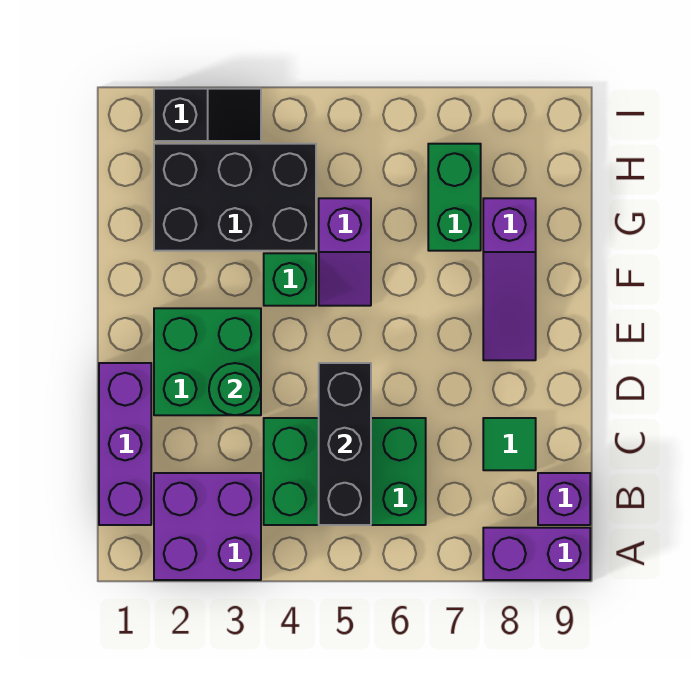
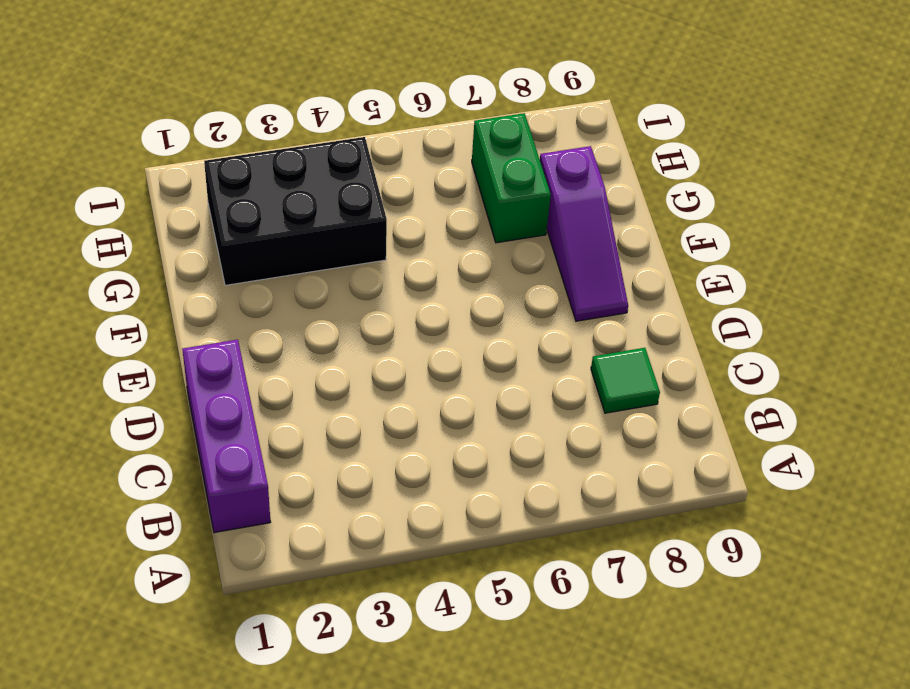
none -> purple brick A2:B3 level 1
none -> purple brick A8:A9 level 1
none -> green brick B4:C6 level 1

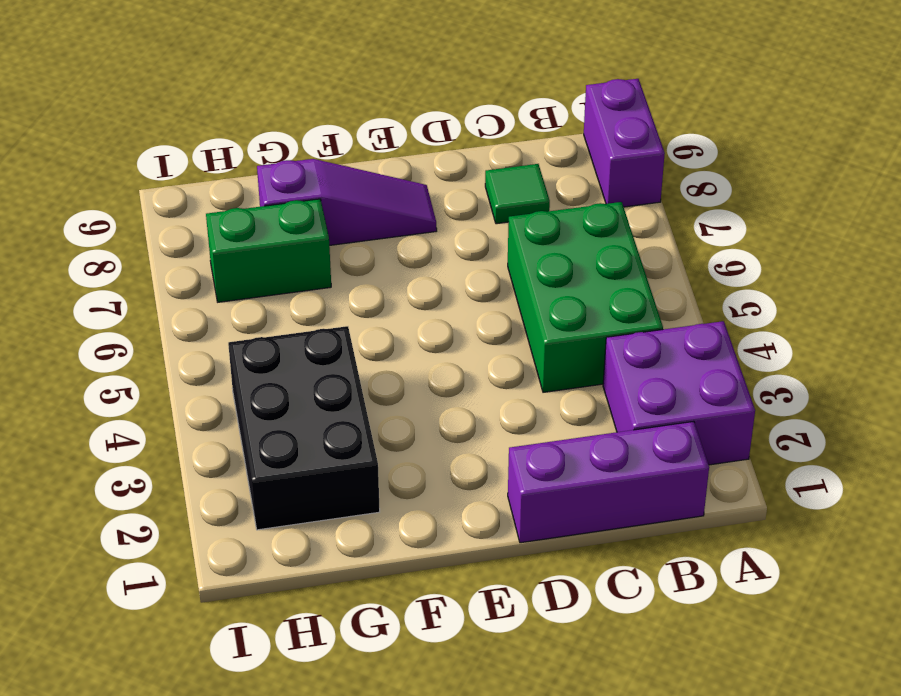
none -> purple brick B9 level 1
none -> green brick D2:E3 level 1
none -> green brick F4 level 1

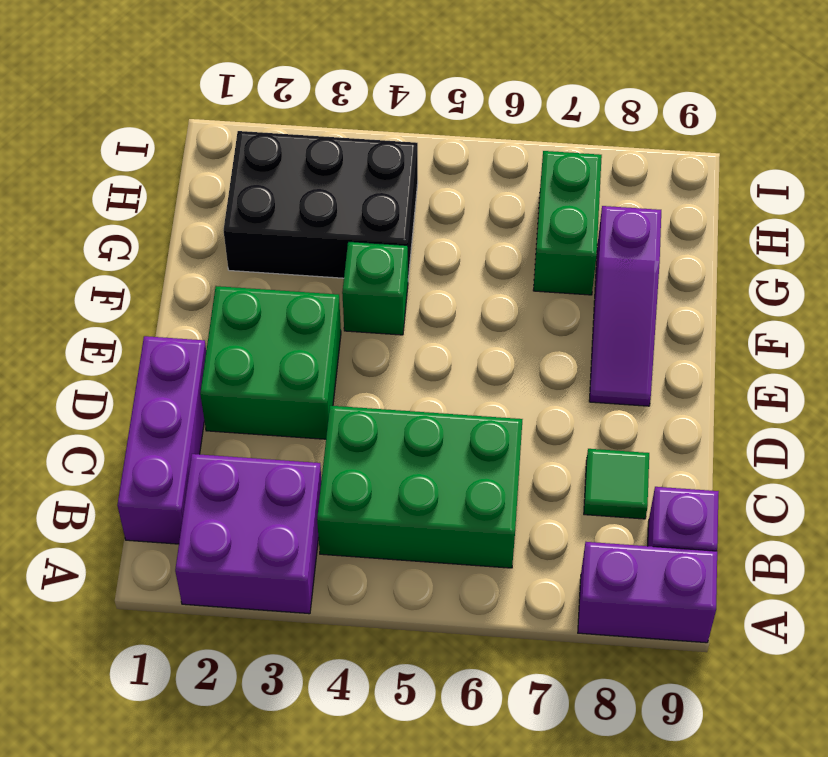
none -> purple slope F5:G5 level 1 top G
none -> black slope I2:I3 level 1 top 2
none -> black brick B5:D5 level 2

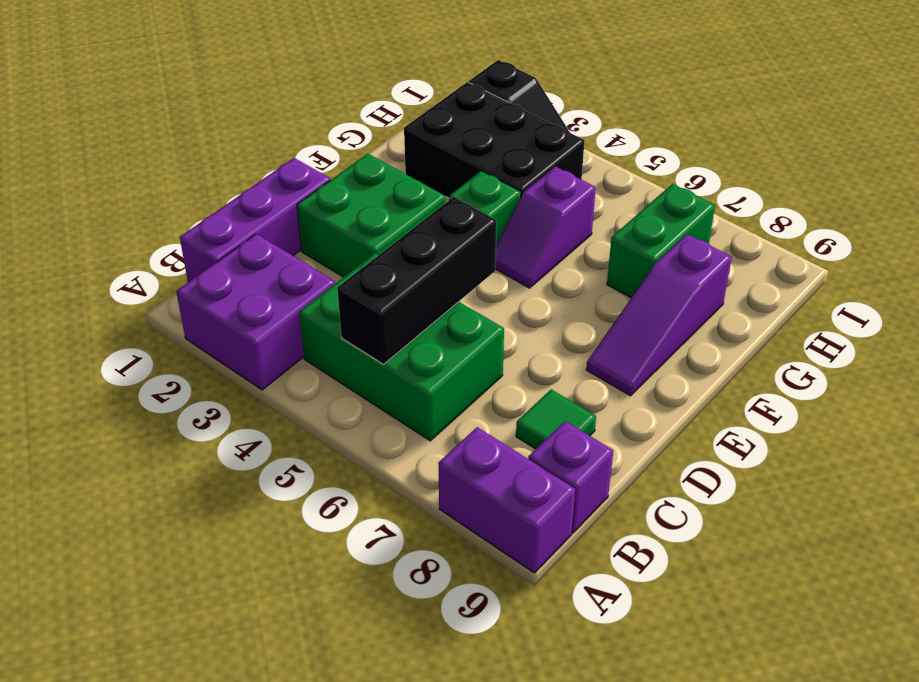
none -> green round brick D3 level 2

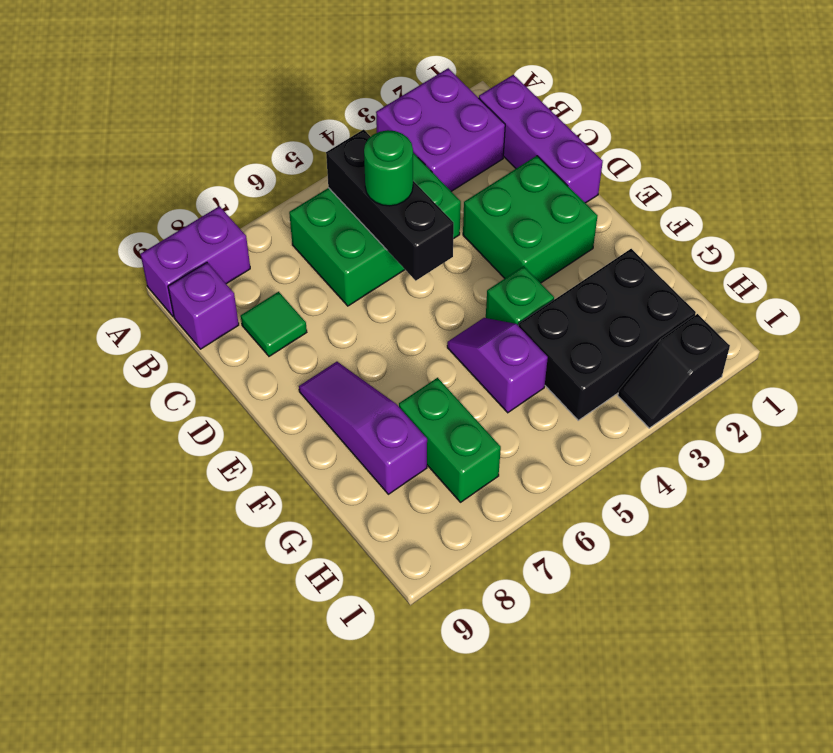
green round brick C5 level 3 -> green round brick D3 level 2

